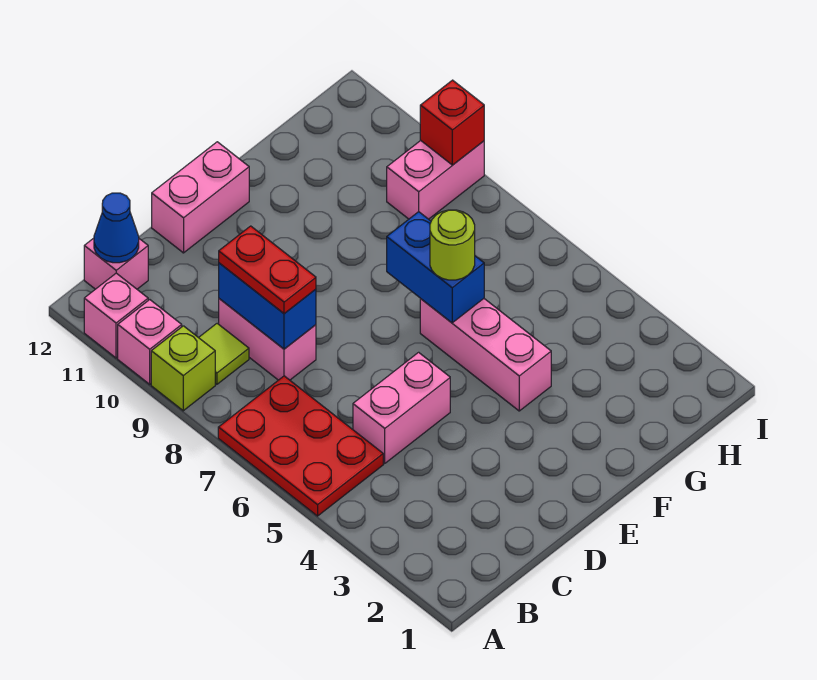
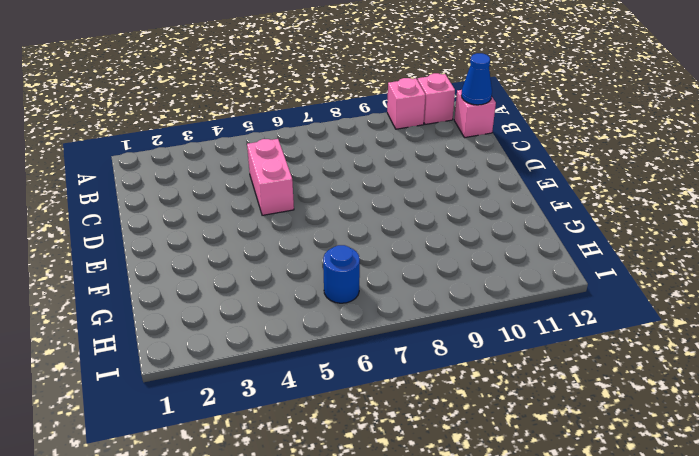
blue round brick H6 level 1 -> none
none -> red plate A5:B7 level 1
none -> lime brick A9 level 1
none -> lime tile B9 level 1

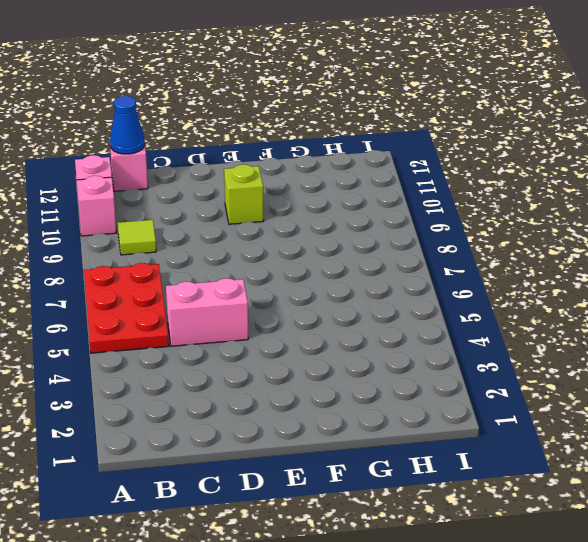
lime brick E10 level 1 -> lime brick A9 level 1
none -> pink brick C8:C9 level 1
none -> pink brick D12:E12 level 1
none -> pink brick F4:F6 level 1

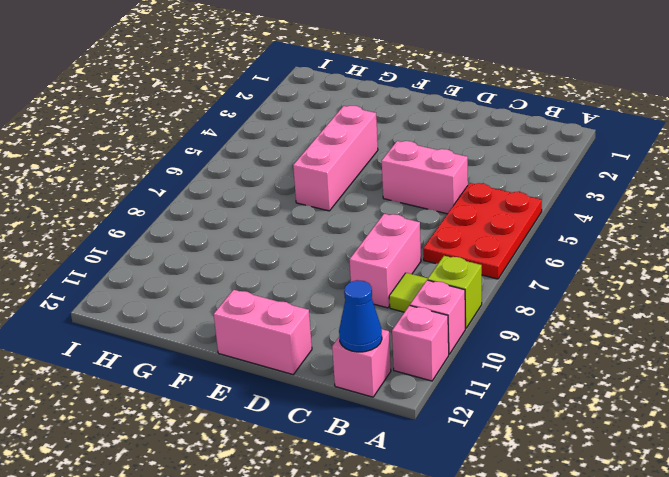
none -> pink brick H9:I9 level 1
none -> blue brick C8:C9 level 2
none -> blue brick F6:F7 level 2

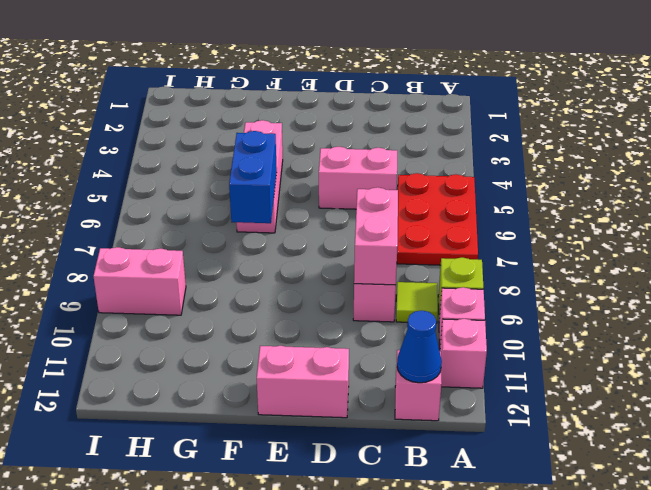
pink brick C8:C9 level 2 -> blue brick C8:C9 level 2
none -> red brick I9 level 2
none -> red plate C8:C9 level 3
none -> lime round brick F6 level 3

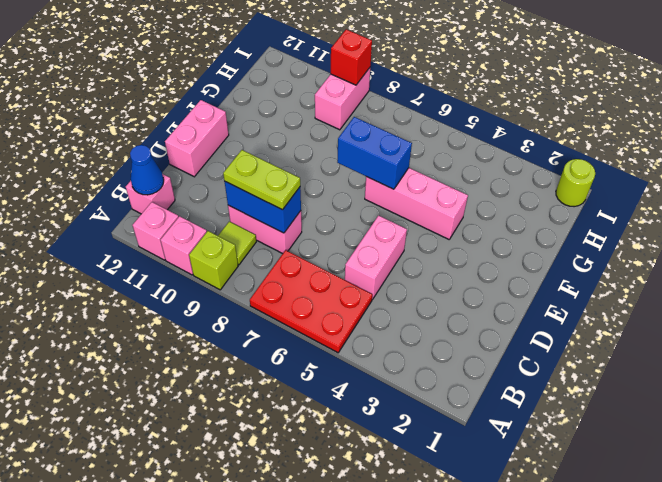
lime plate C8:C9 level 3 -> red plate C8:C9 level 3
lime round brick I1 level 1 -> lime round brick F6 level 3

